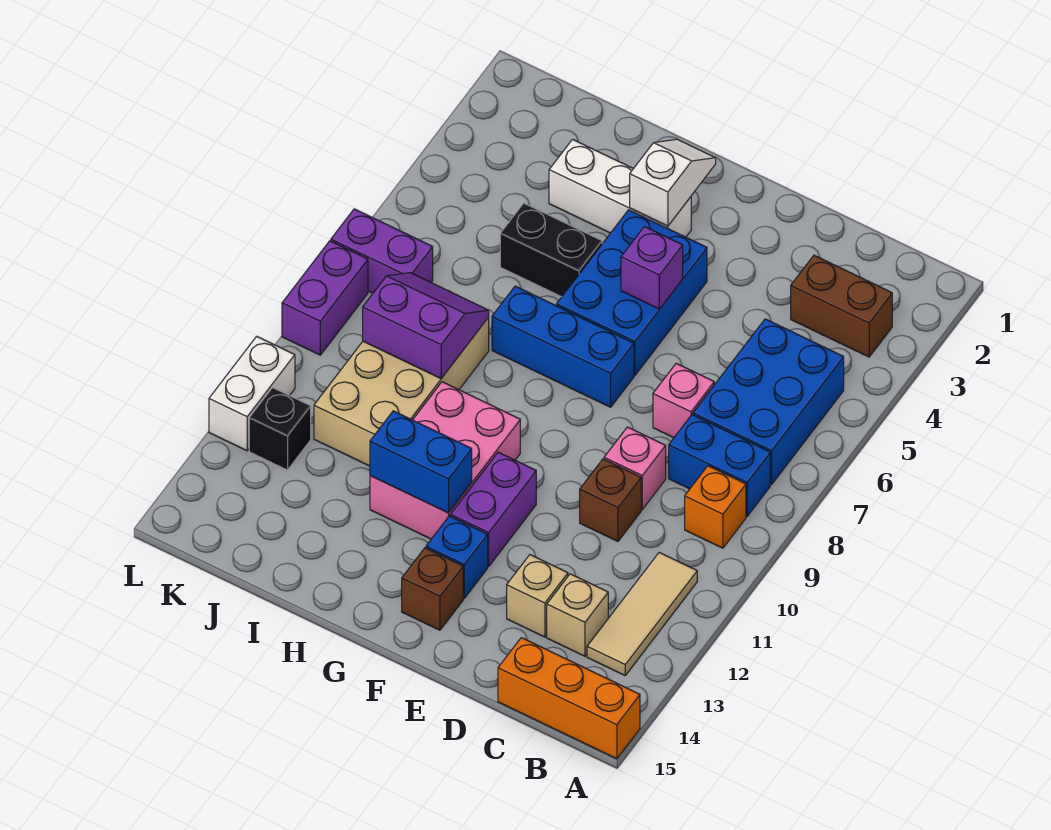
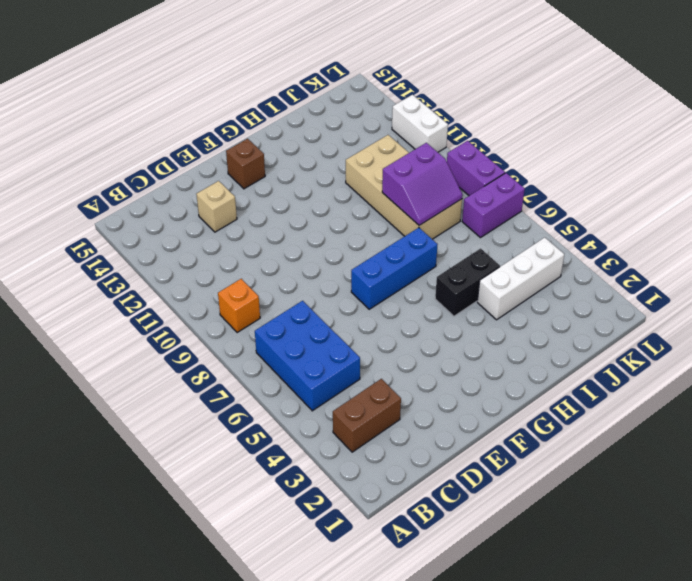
white brick I4:K4 level 1 -> white brick G3:I3 level 1
none -> orange brick A15:C15 level 1
none -> blue brick B8:C8 level 1
none -> tan tile B11:B13 level 1

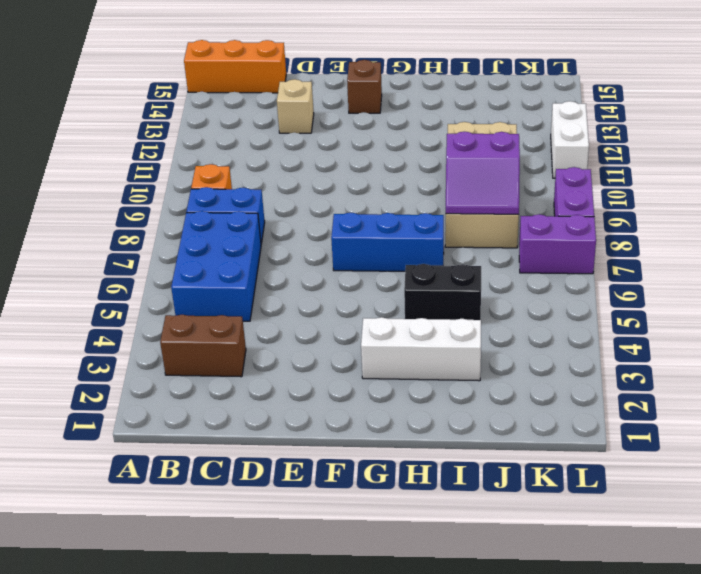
none -> tan tile B11:B13 level 1
none -> tan brick C13 level 1
none -> pink brick D7 level 1

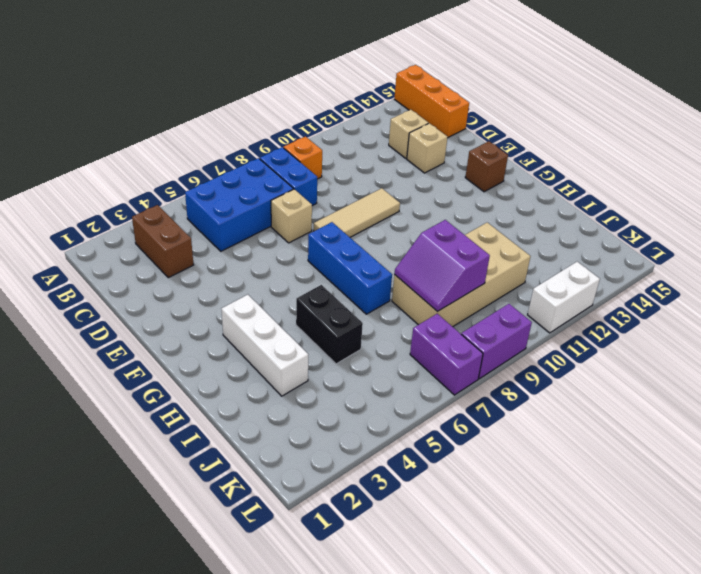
tan brick D7 level 1 -> pink brick D7 level 1
tan tile E8:E10 level 1 -> tan tile B11:B13 level 1
none -> pink brick D9 level 1
none -> brown brick D10 level 1
none -> blue brick F4:G6 level 1

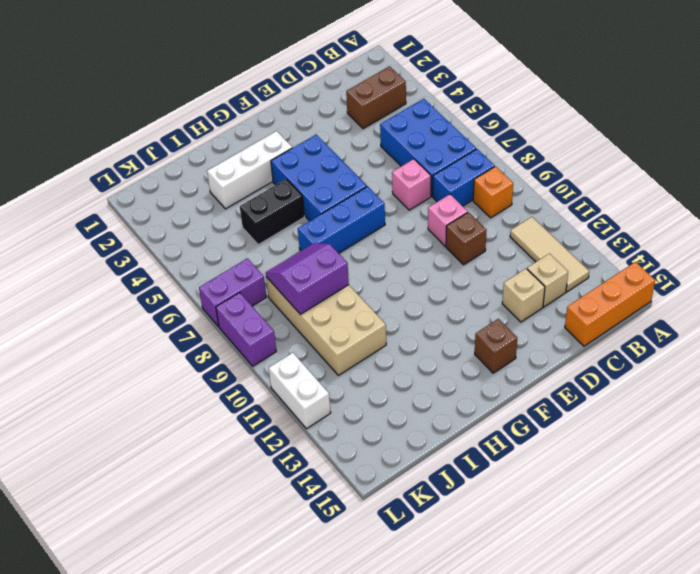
none -> purple brick F11:F12 level 1
none -> blue brick F13 level 1
none -> pink brick G10:H12 level 1

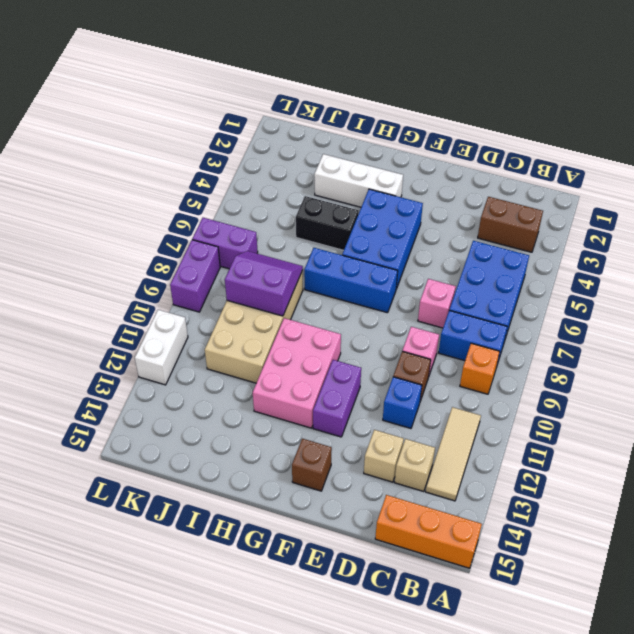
blue brick D11 level 1 -> blue brick F13 level 1
none -> black brick K12 level 1
none -> purple brick F5 level 2
none -> white slope G2:G3 level 2 top 3

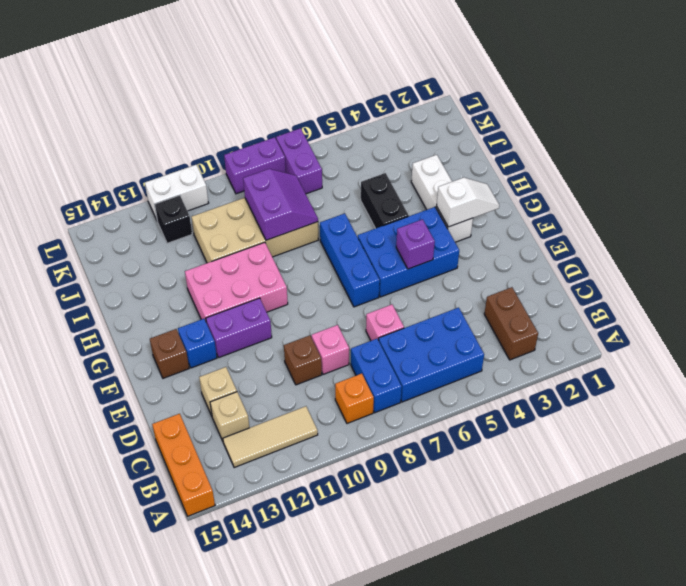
none -> blue brick G12:H12 level 2

